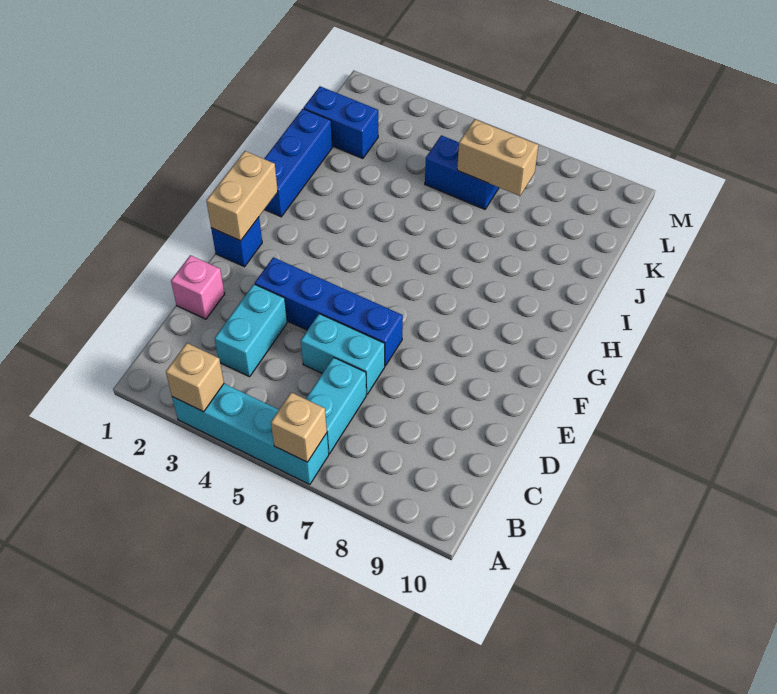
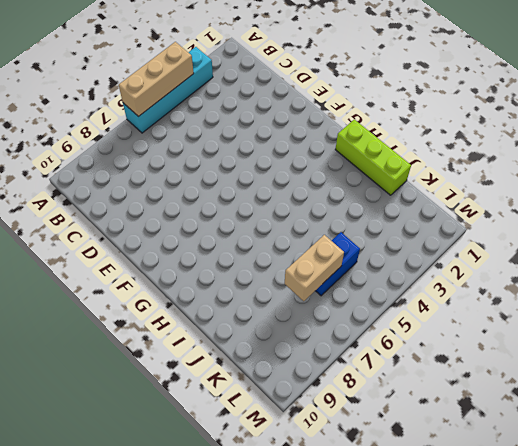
tan brick A4:A6 level 2 -> tan brick A6 level 2
lime brick H1:J1 level 1 -> blue brick H1:J1 level 1
none -> cyan brick B6:C6 level 1
none -> cyan brick C3:D3 level 1
none -> pink brick D1 level 1

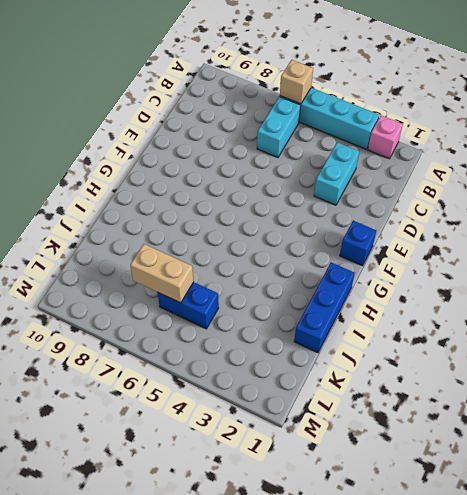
pink brick A2 level 1 -> pink brick D1 level 1
none -> cyan brick D5:D6 level 1
none -> blue brick E3:E6 level 1
none -> blue brick K1:K2 level 1

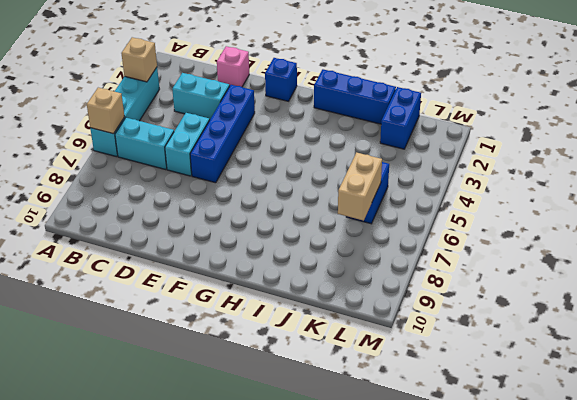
none -> tan brick F1:G1 level 2

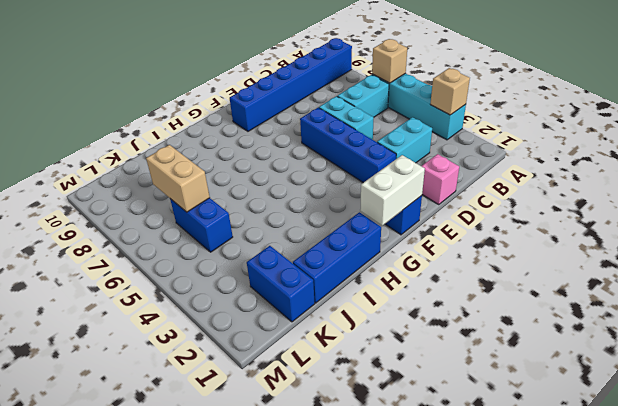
blue brick A9:F9 level 1 -> none
white brick F1:G1 level 2 -> tan brick F1:G1 level 2

